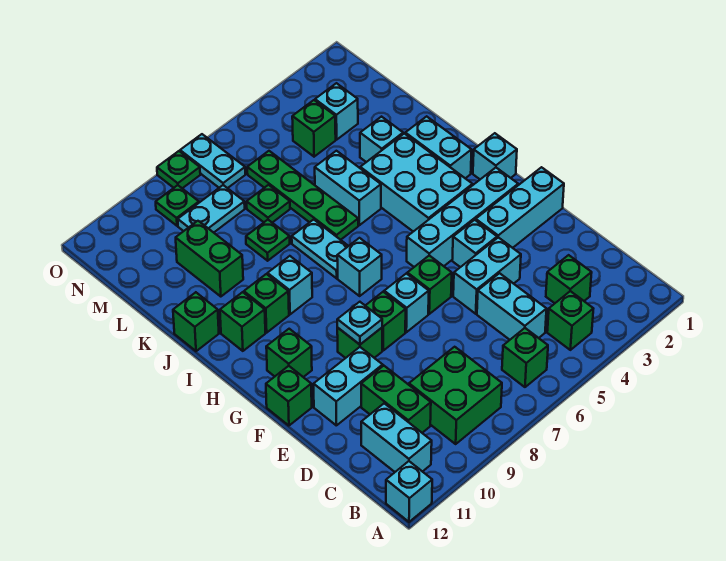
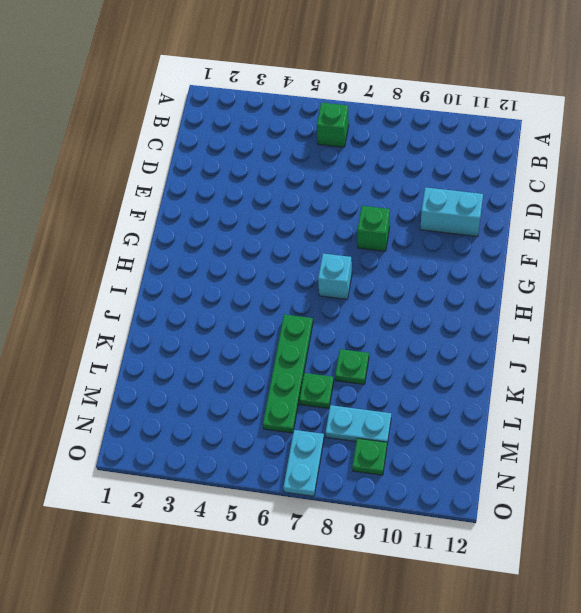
none -> cyan brick A12 level 1
none -> green brick B4 level 1
none -> green brick B8:C9 level 1
none -> cyan brick B11:C11 level 1

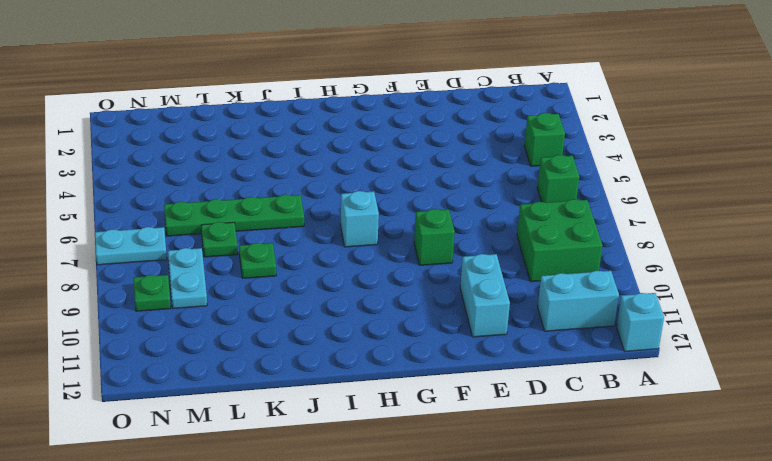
none -> green brick C3 level 1
none -> cyan brick C5:D5 level 1
none -> green brick C10:D10 level 1
none -> cyan brick E4:E5 level 1

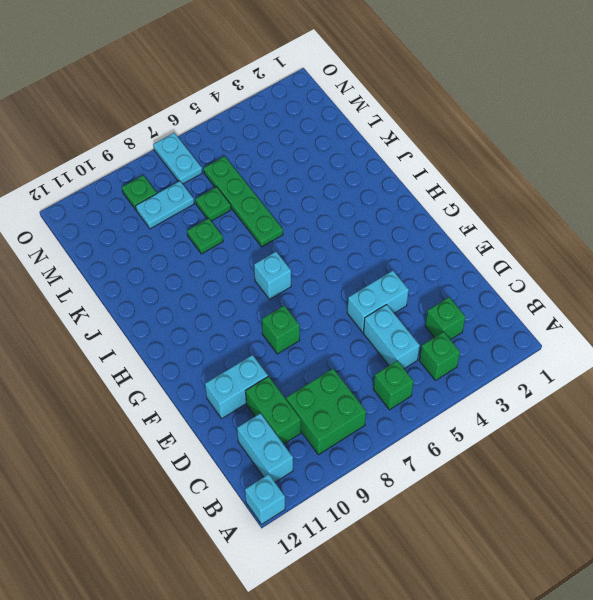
none -> cyan brick F1:F3 level 1
none -> cyan brick F4 level 1
none -> green brick F6 level 1
none -> cyan brick F7 level 1

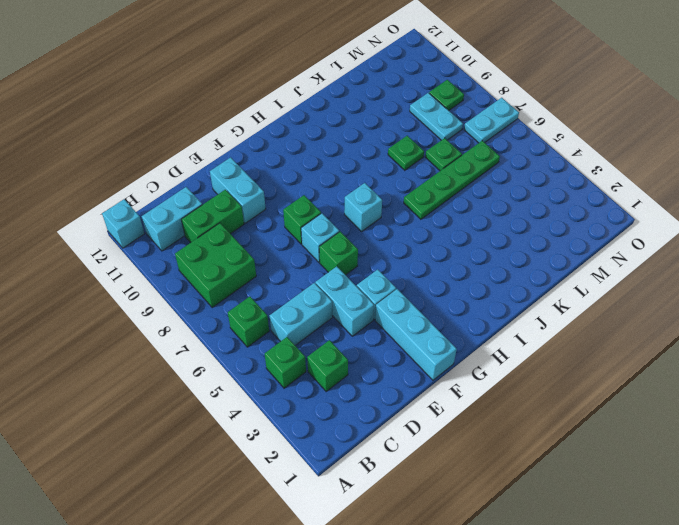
none -> green brick F9 level 1
none -> green brick F12 level 1
none -> cyan brick G2:G5 level 1
none -> green brick G11 level 1

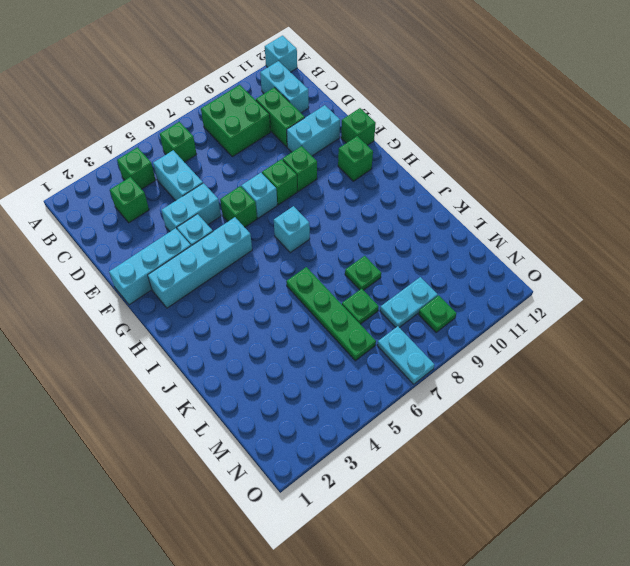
none -> cyan brick H1 level 1
none -> cyan brick H3:J4 level 1
none -> cyan brick I2:J2 level 1
none -> cyan plate I7:J7 level 1

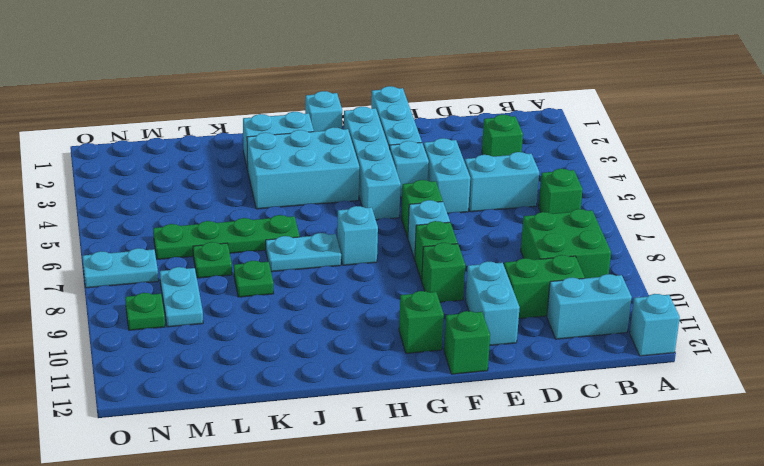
none -> green brick B4 level 1
none -> cyan brick I9 level 1
none -> green brick I10 level 1
none -> green brick I11 level 1

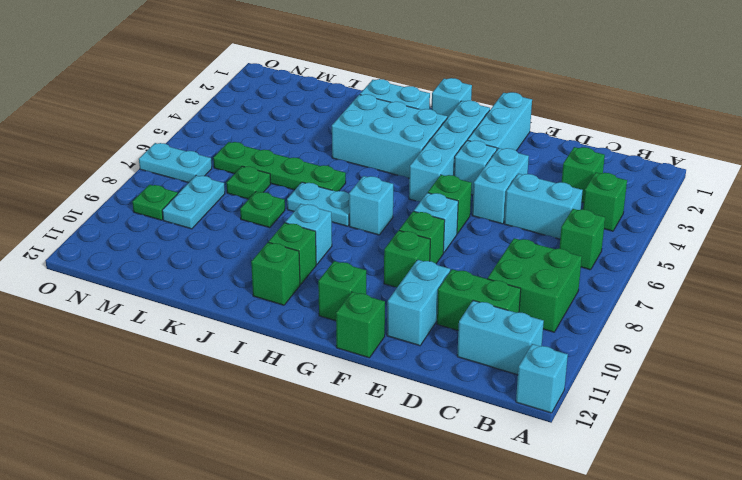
none -> cyan brick J5:K5 level 1
none -> green brick J12 level 1
none -> cyan brick K3 level 1
none -> green brick K10:L10 level 1

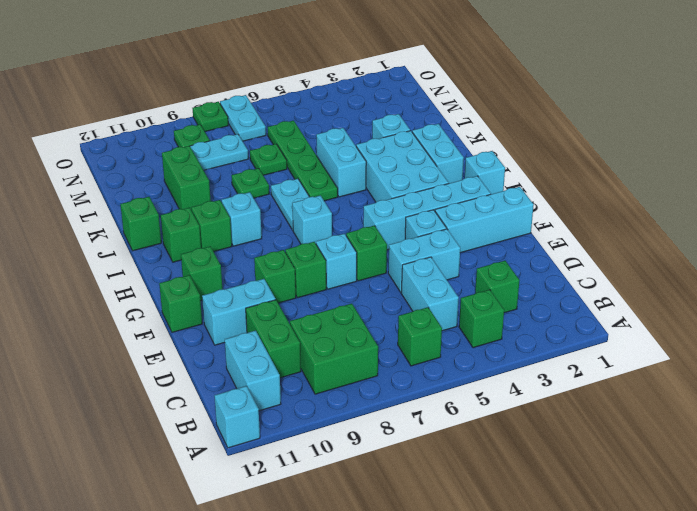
none -> cyan brick M3 level 1
none -> green brick M4 level 1
none -> cyan plate F9 level 2

